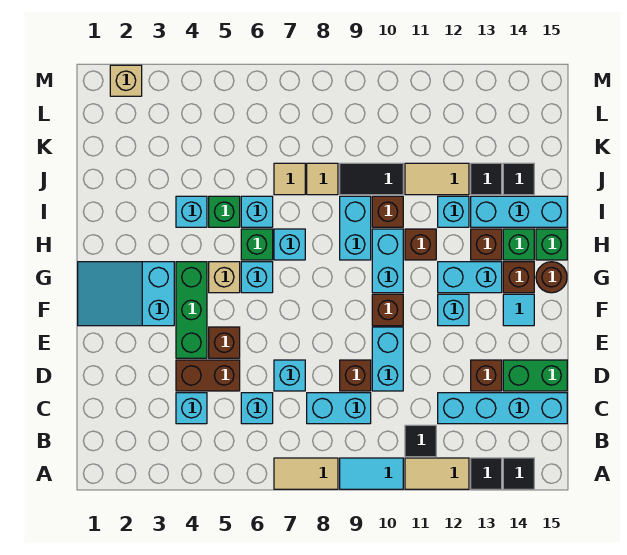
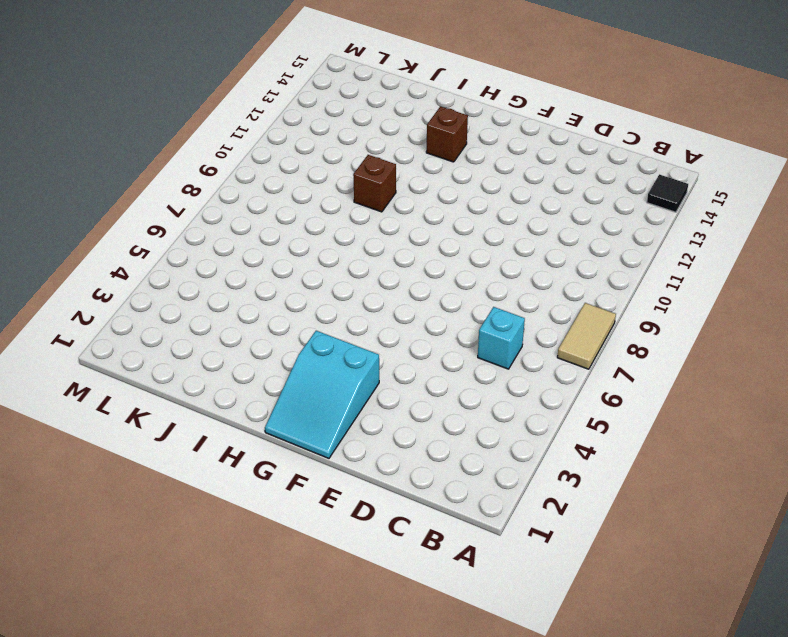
none -> cyan tile A9:A10 level 1
none -> tan tile A11:A12 level 1
none -> black tile A13 level 1
none -> black tile B11 level 1

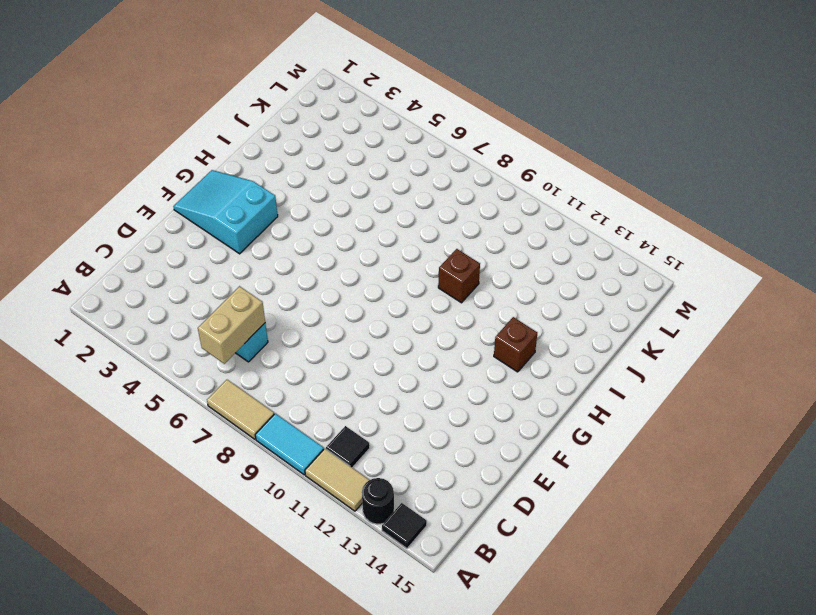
black round brick A13 level 1 -> black tile A13 level 1
tan brick B6:C6 level 2 -> none
none -> cyan brick C4 level 1
none -> cyan brick C8:C9 level 1
none -> cyan brick C12:C15 level 1
none -> brown brick D4:D5 level 1

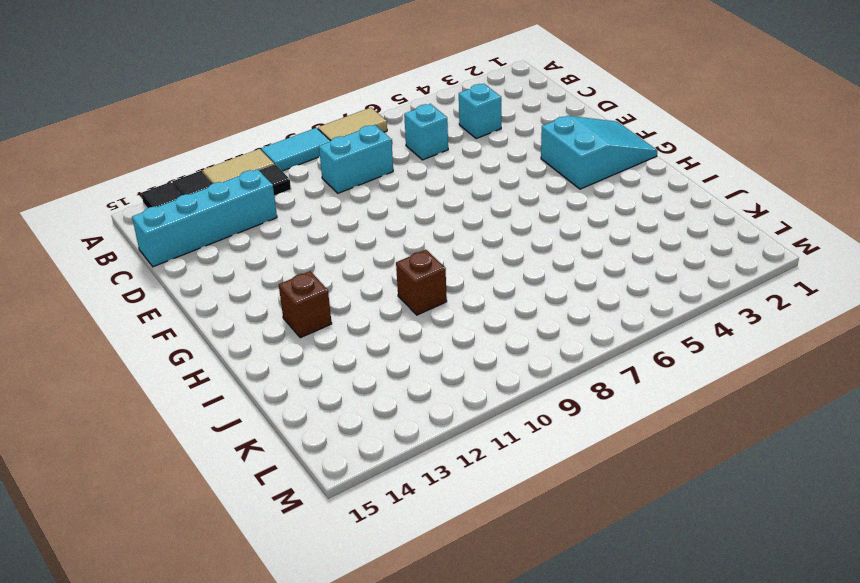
none -> brown brick D4:D5 level 1
none -> cyan brick D7 level 1
none -> brown brick D9 level 1
none -> cyan brick D10:E10 level 1

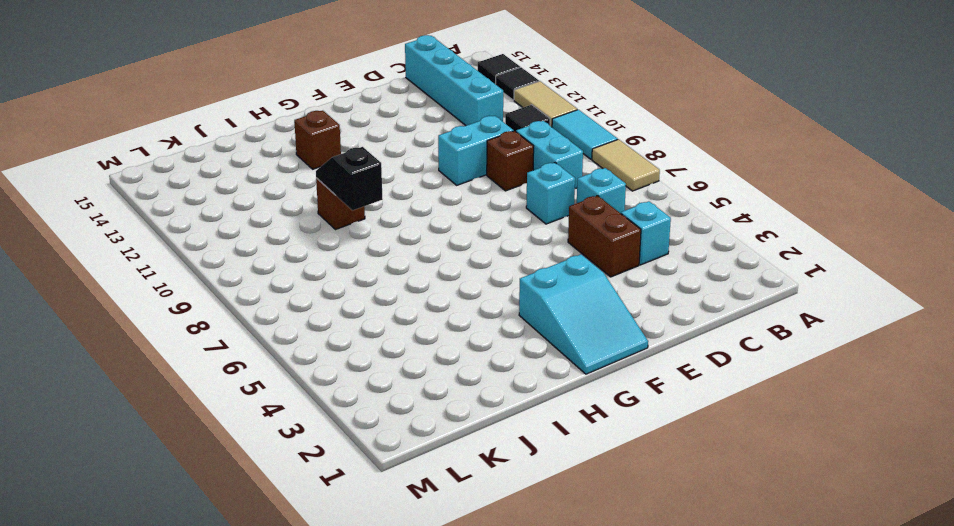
black slope I9:I10 level 2 top 9 -> none
none -> brown brick D13 level 1
none -> green brick D14:D15 level 1
none -> green brick E4:G4 level 1
none -> brown brick E5 level 1

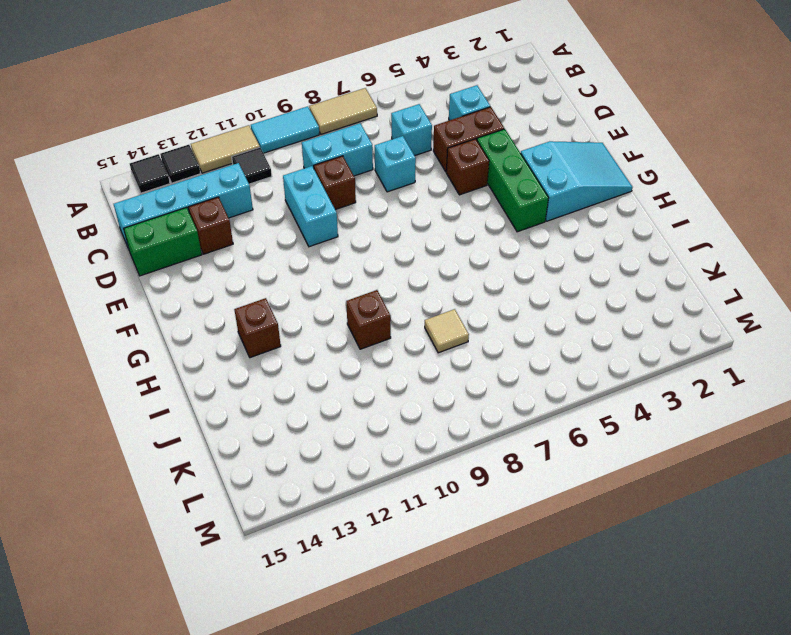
none -> brown brick F10 level 1
none -> cyan brick F12 level 1
none -> cyan tile F14 level 1
none -> tan brick G5 level 1

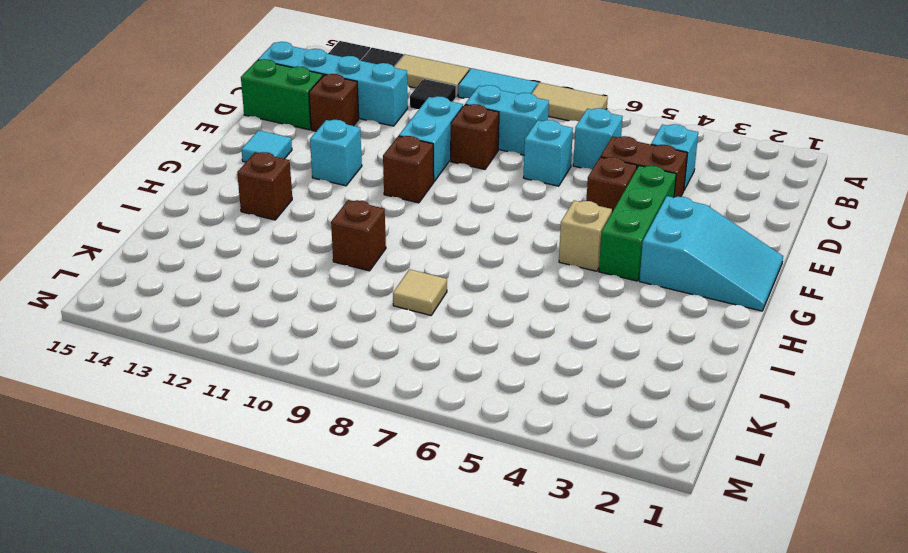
none -> cyan brick G6 level 1
none -> cyan brick G10:H10 level 1
none -> cyan brick G12:G13 level 1
none -> brown brick G14 level 1

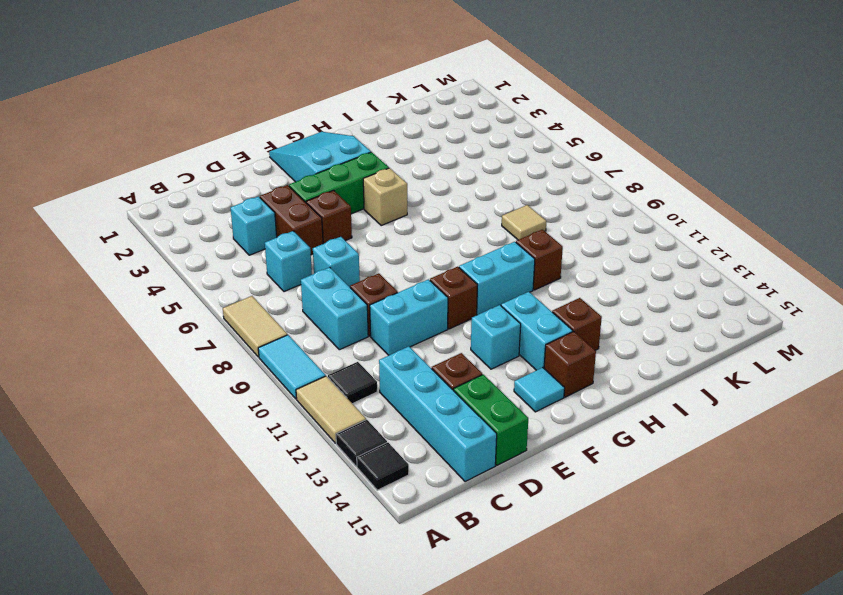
none -> cyan brick G6 level 1
none -> brown round brick G15 level 1
none -> green brick H6 level 1
none -> cyan brick H7 level 1

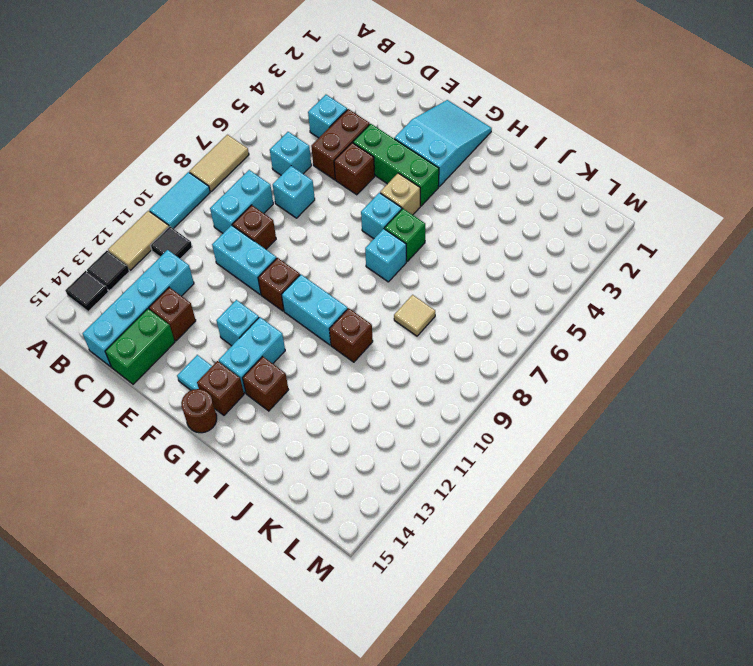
none -> cyan brick H9:I9 level 1
none -> brown brick H11 level 1
none -> green brick H14 level 1
none -> green brick H15 level 1

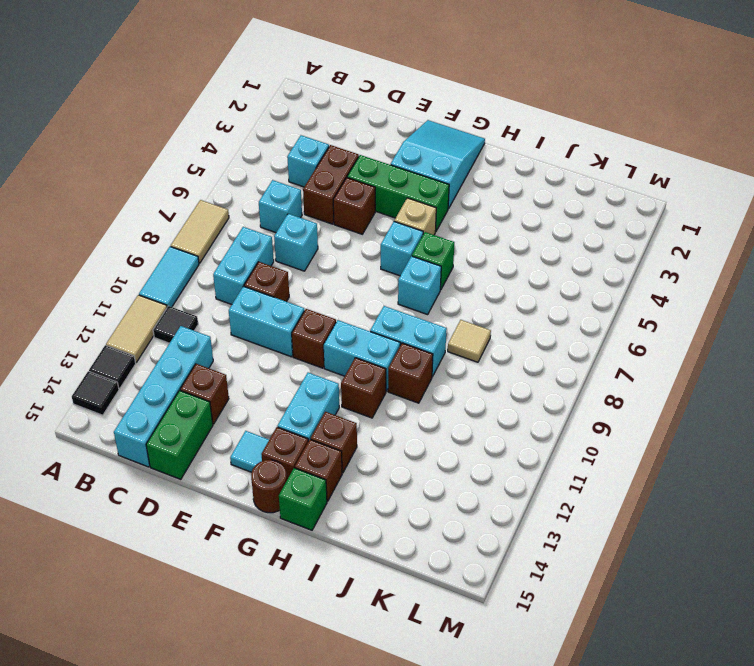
brown brick H14 level 1 -> green brick H14 level 1
none -> cyan brick F12 level 1
none -> cyan brick I4 level 1
none -> green brick I5 level 1
none -> cyan brick I6 level 1

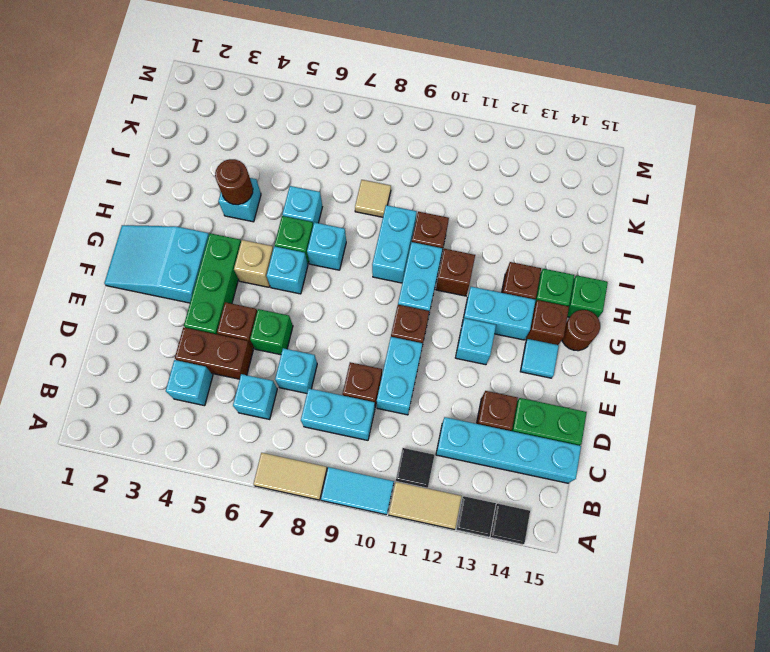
green brick E6 level 1 -> green brick I5 level 1
brown round brick I4 level 2 -> none
none -> cyan brick I12 level 1
none -> cyan brick I13:I15 level 1
none -> tan tile J7 level 1
none -> black tile J9:J10 level 1

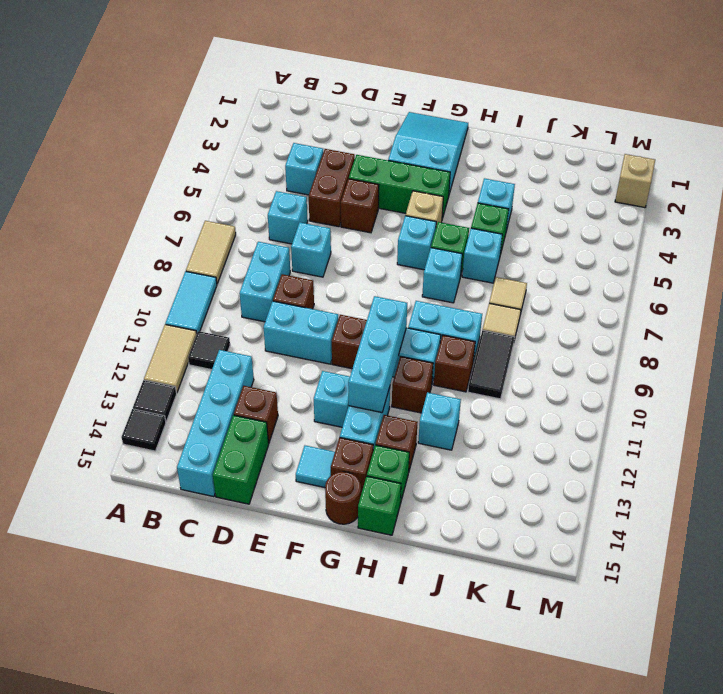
cyan brick G10:G12 level 2 -> cyan brick I13:I15 level 1
none -> tan tile J11:J12 level 1
none -> black tile J13 level 1
none -> black tile J14 level 1

